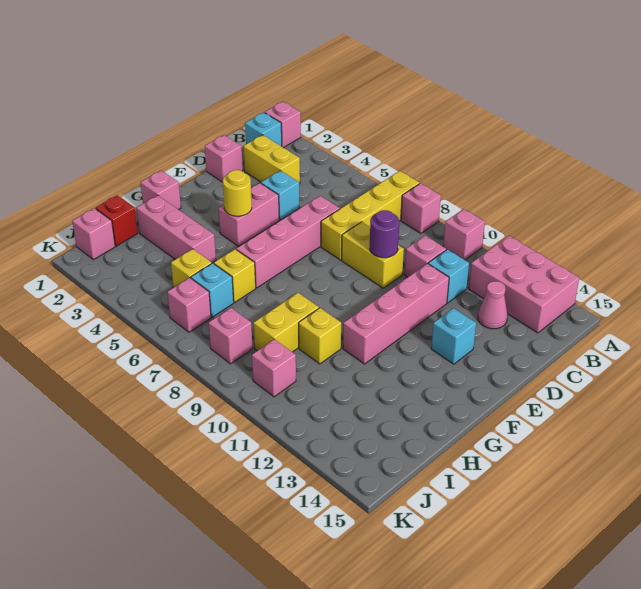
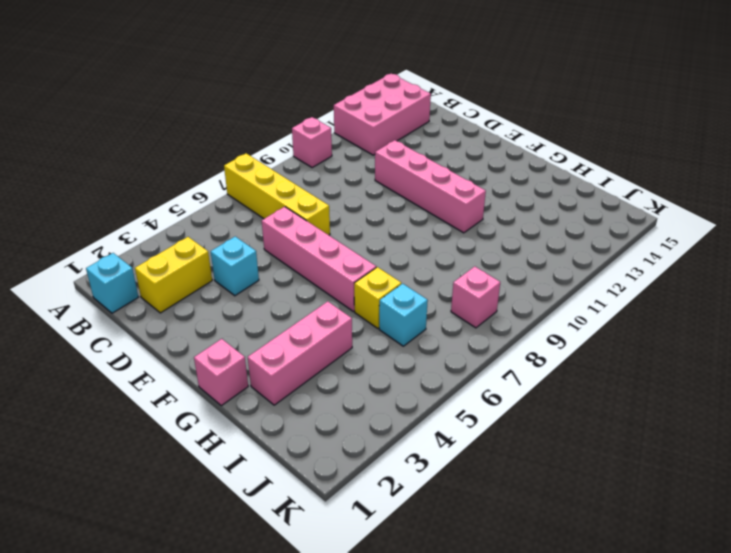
none -> pink brick A1 level 1
none -> pink brick A8 level 1
none -> pink brick C10 level 1
none -> cyan brick C11 level 1

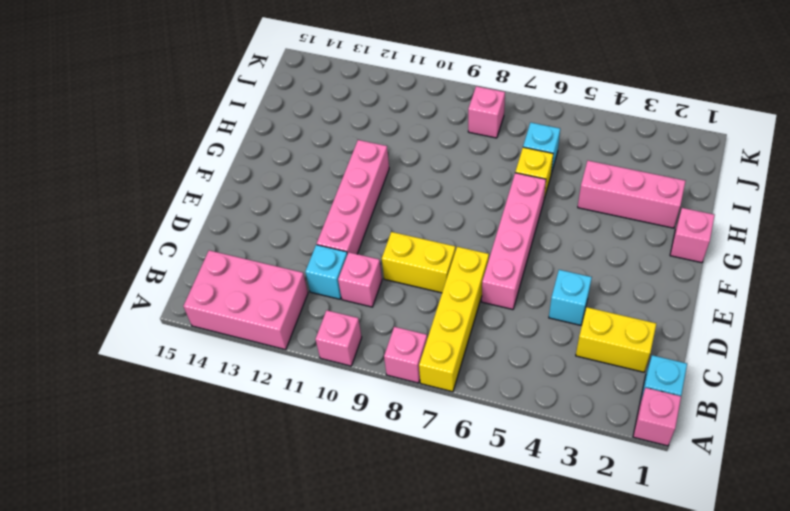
none -> pink cone C13 level 1
none -> pink brick D1 level 1
none -> pink brick E4:F4 level 1
none -> cyan brick E13 level 1

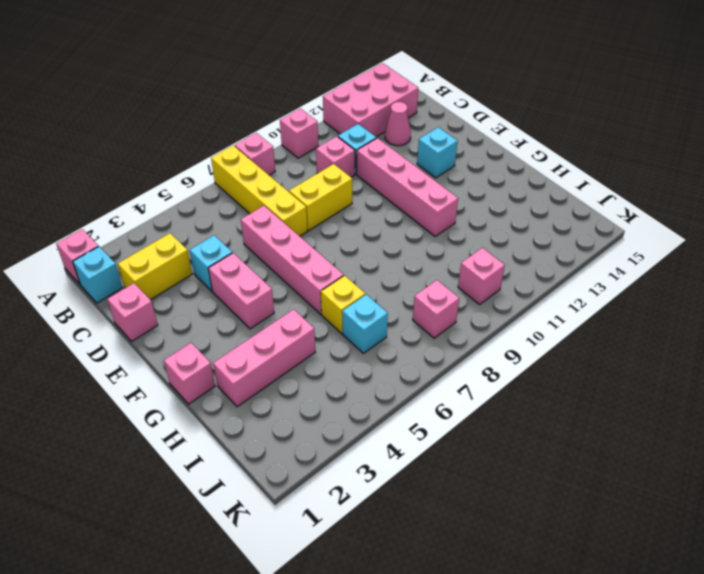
none -> yellow brick H9:I9 level 1
none -> yellow brick H10 level 1
none -> red brick I1 level 1
none -> yellow brick I5 level 1

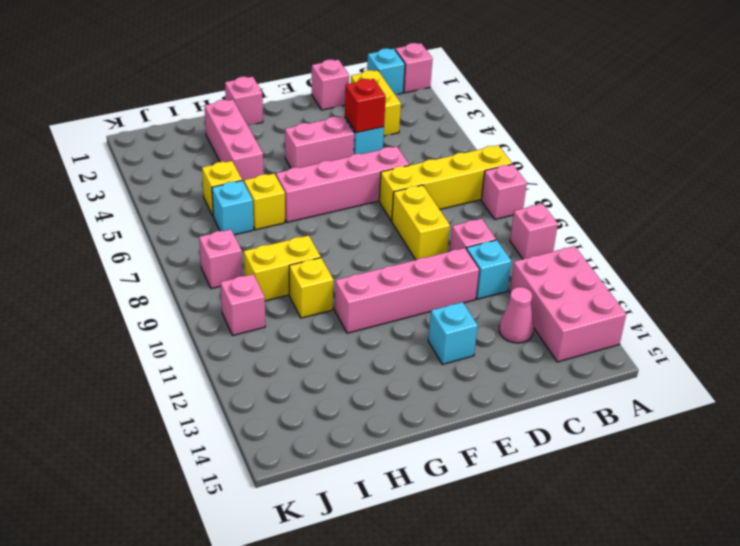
red brick D4 level 2 -> red brick I1 level 1
none -> pink brick J1 level 1
none -> pink brick J6 level 1
none -> purple round brick D9 level 2
none -> yellow round brick F4 level 2

